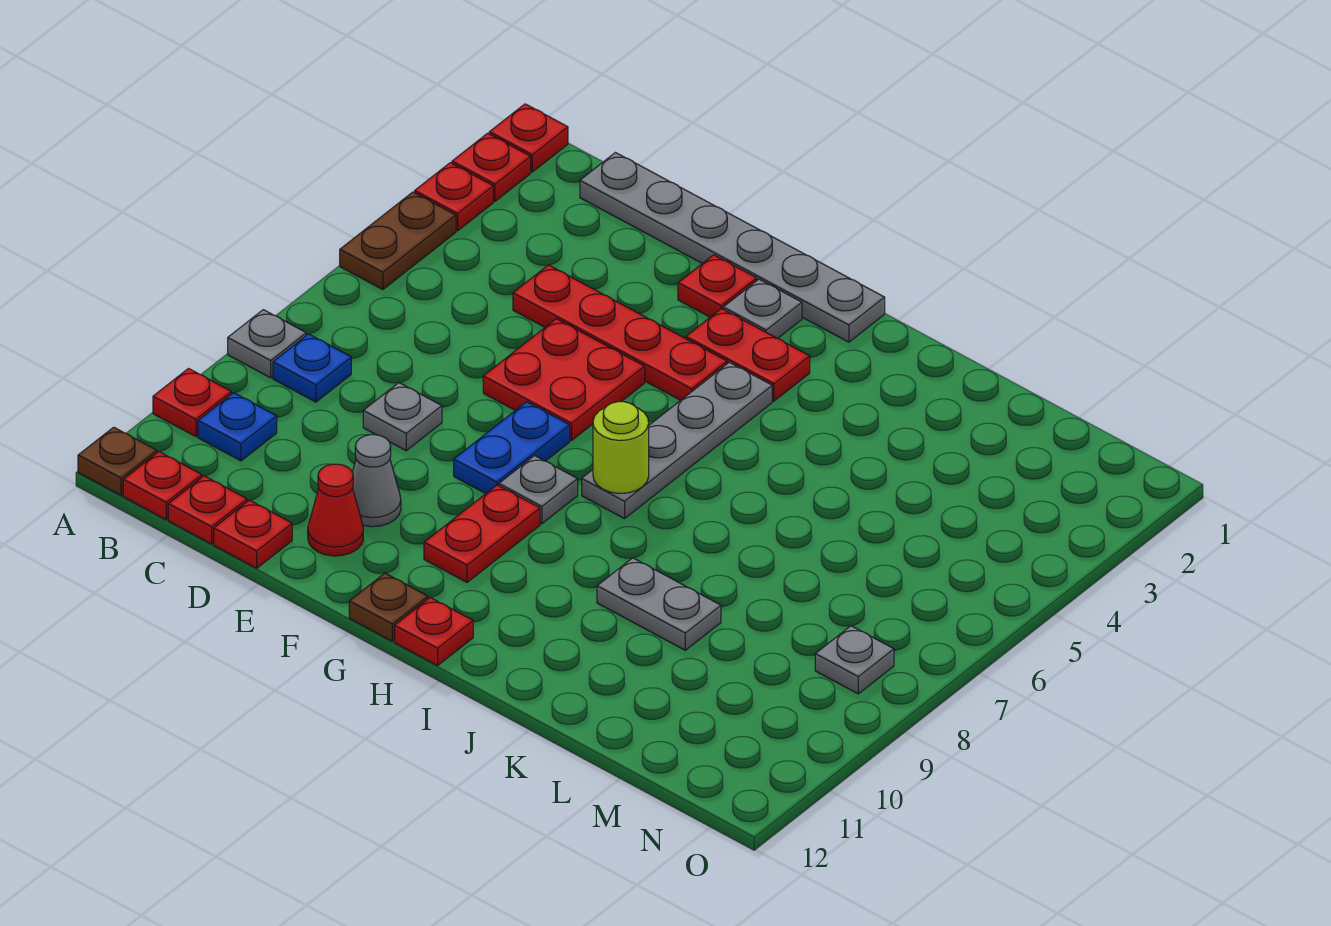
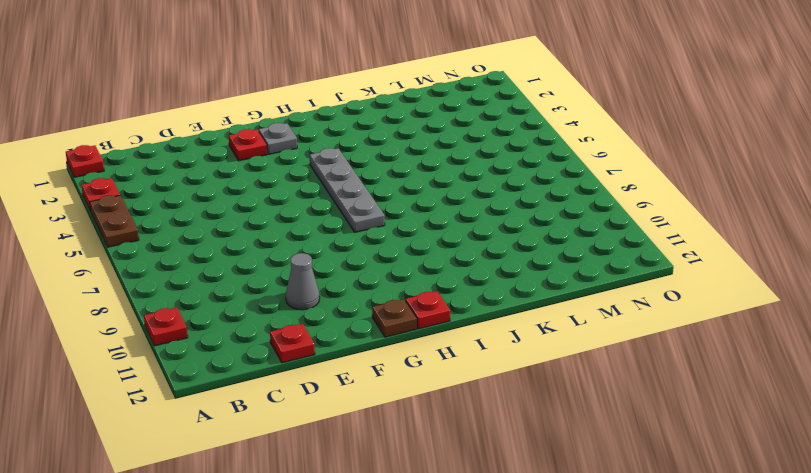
none -> red plate A2 level 1
none -> grey plate A8 level 1
none -> brown plate A12 level 1
none -> blue plate B8 level 1

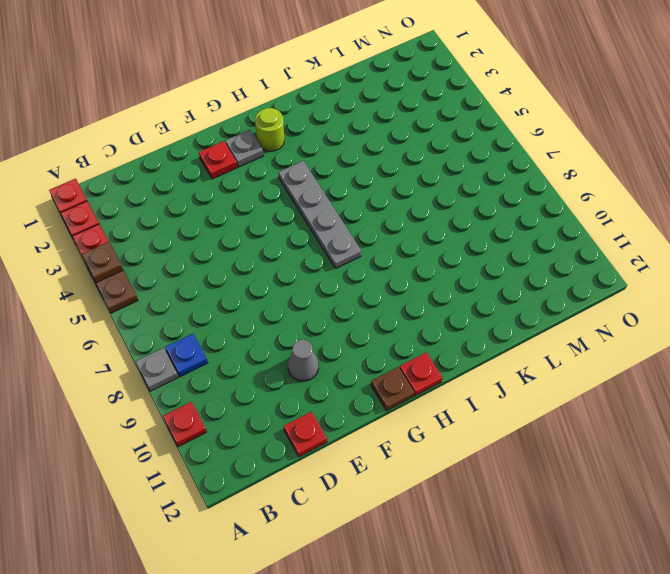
brown plate A4 level 2 -> brown plate A12 level 1
lime round brick H2 level 1 -> lime round brick H7 level 2
none -> blue plate B10 level 1
none -> red plate B12 level 1
none -> grey plate C1:H1 level 1
none -> red plate C12 level 1

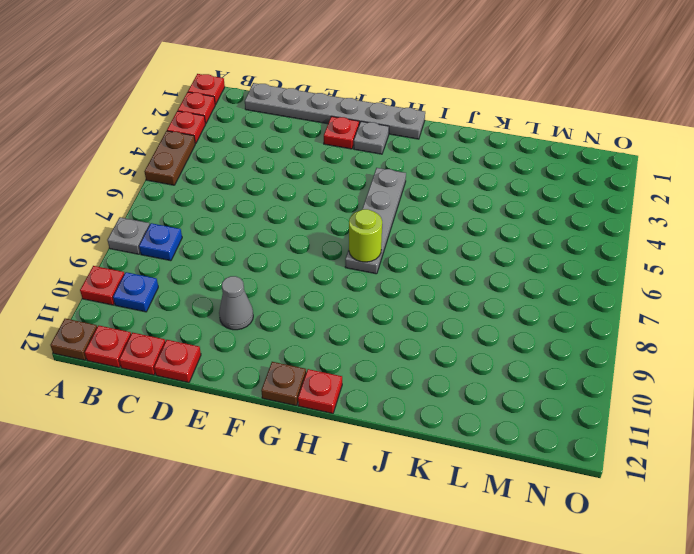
none -> red plate D4:G4 level 1
none -> grey plate D8 level 1
none -> red plate E5:F6 level 1
none -> red cone E11 level 1

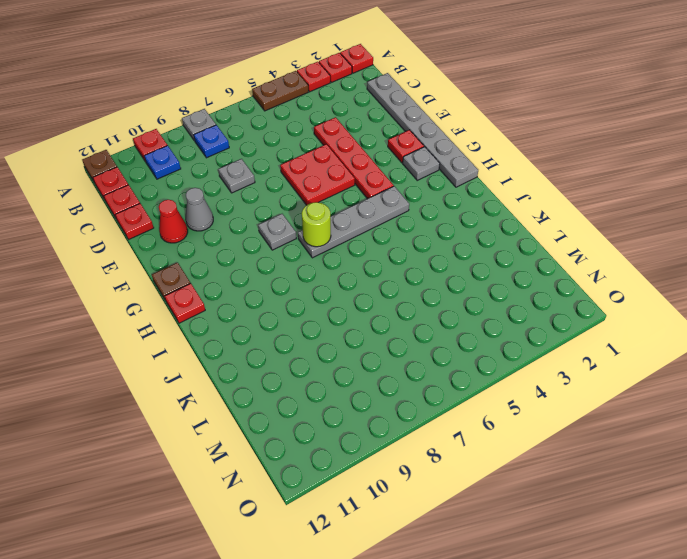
none -> blue plate F7:F8 level 1
none -> red plate G3:H3 level 1
none -> red plate G9:G10 level 1
none -> grey plate J9:K9 level 1

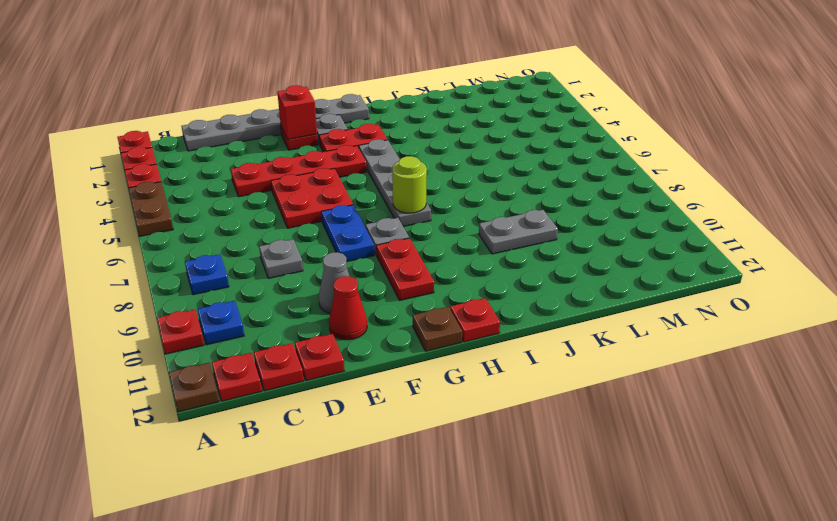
red brick F2 level 2 -> none
none -> grey plate A8 level 1
none -> grey plate N8 level 1

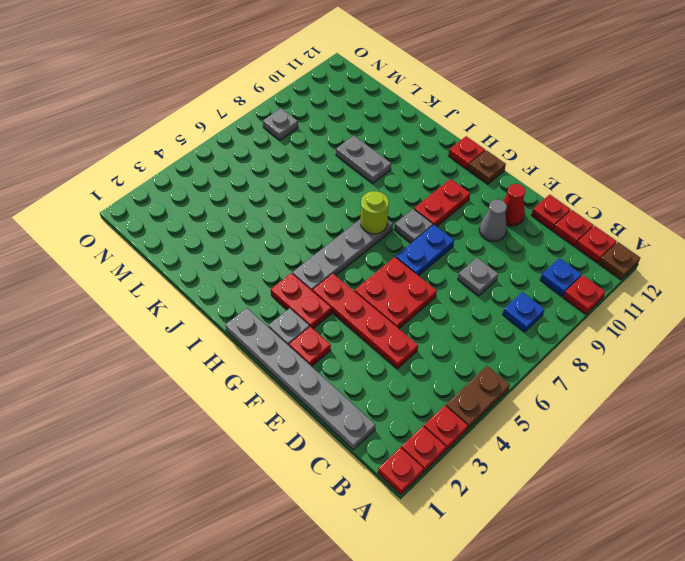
none -> grey plate A8 level 1

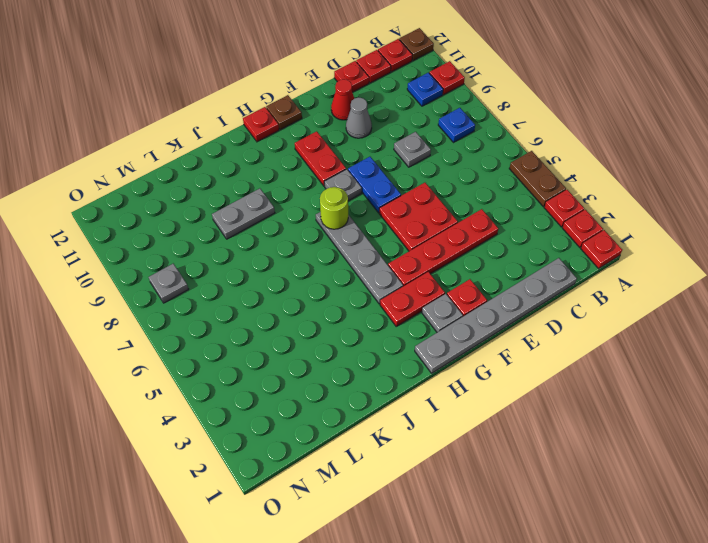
none -> grey plate A8 level 1

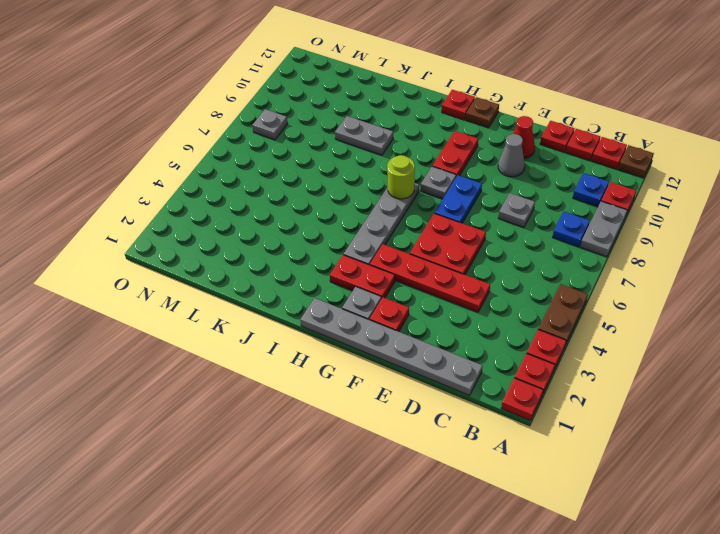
grey plate A8:A9 level 1 -> grey plate A8 level 1

